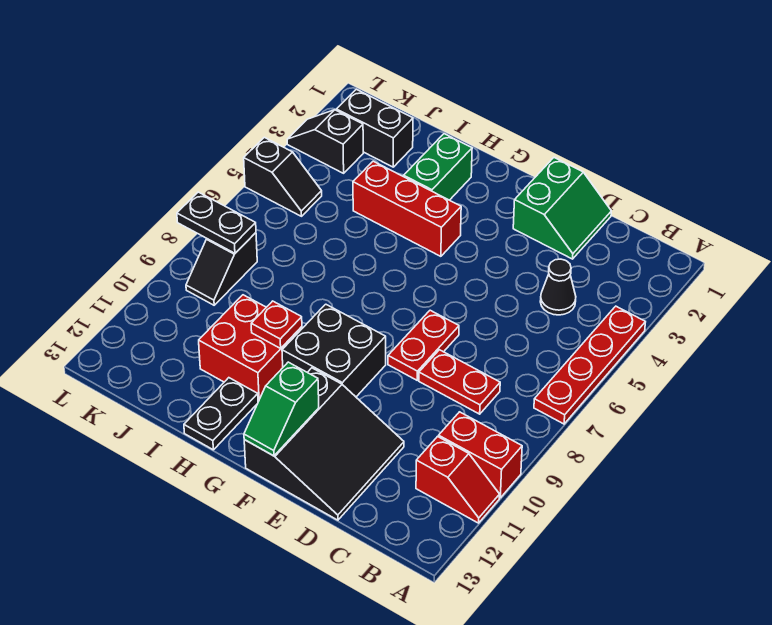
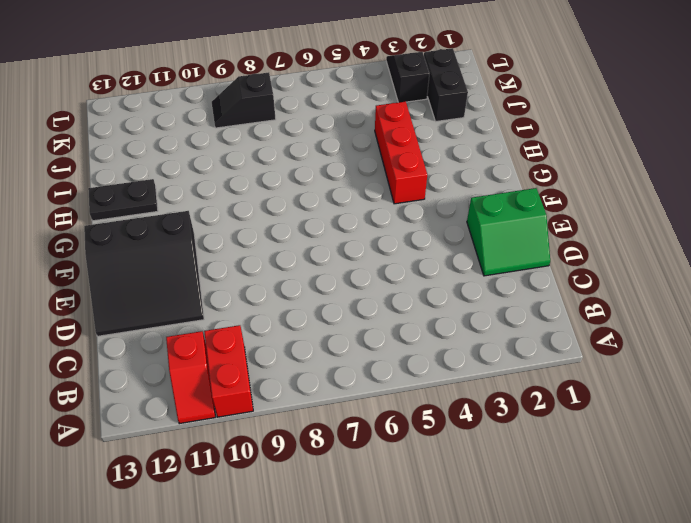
none -> red plate A4:A7 level 1
none -> black cone C4 level 1
none -> red plate C8:D8 level 1

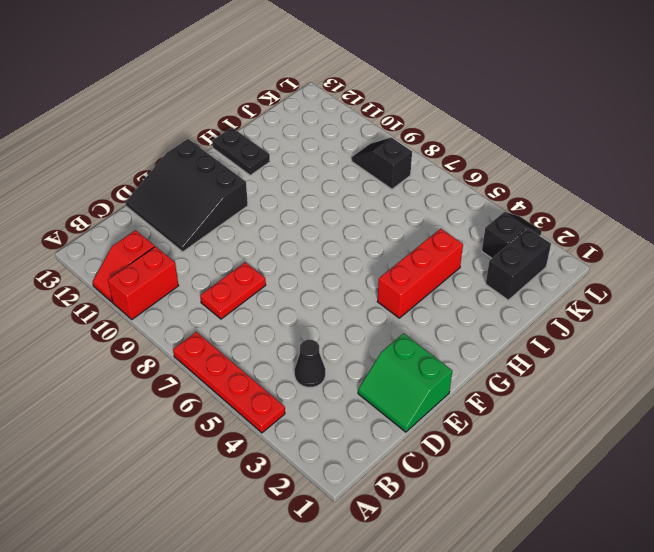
none -> red plate E7:E8 level 1
none -> black brick F9:G10 level 1
none -> green brick H2:H3 level 1

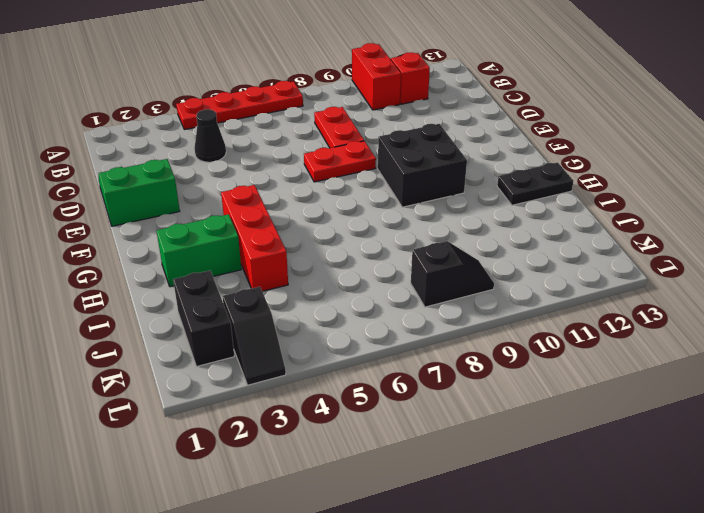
none -> black slope D11:F13 level 1 top F
none -> red brick H10:I11 level 1
none -> black slope K5:L5 level 1 top L

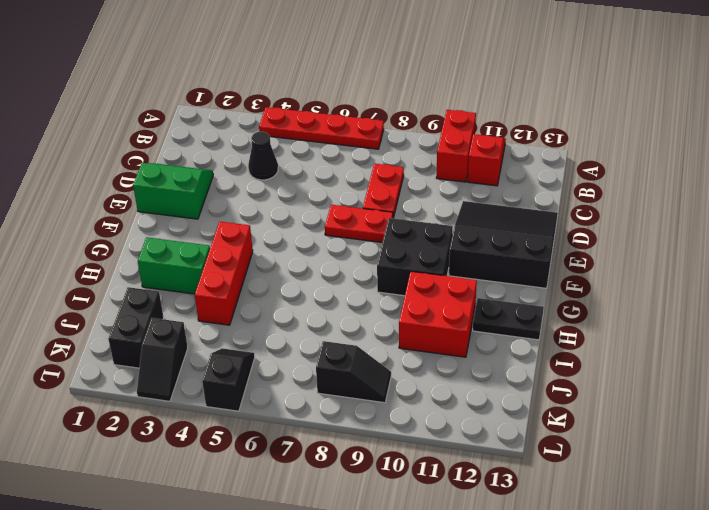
none -> green slope F12:F13 level 2 top 12
none -> red plate H10 level 2
none -> black plate K8:L8 level 2

